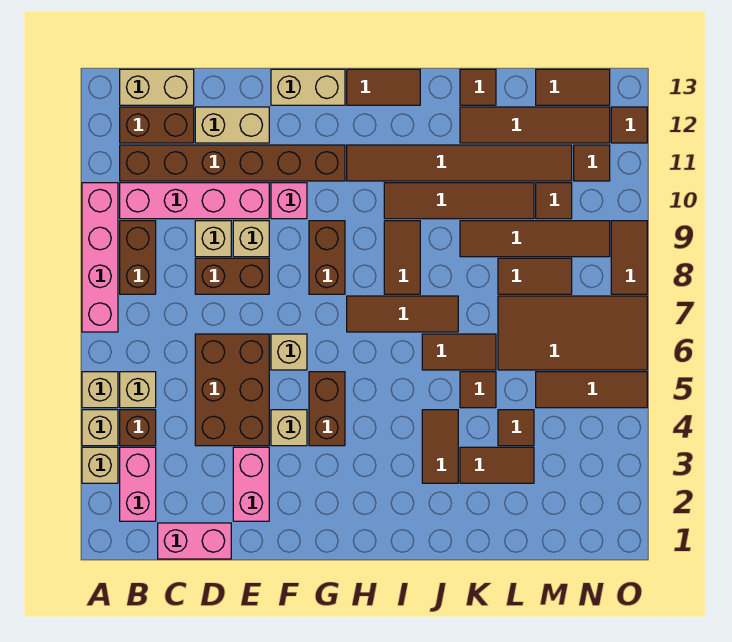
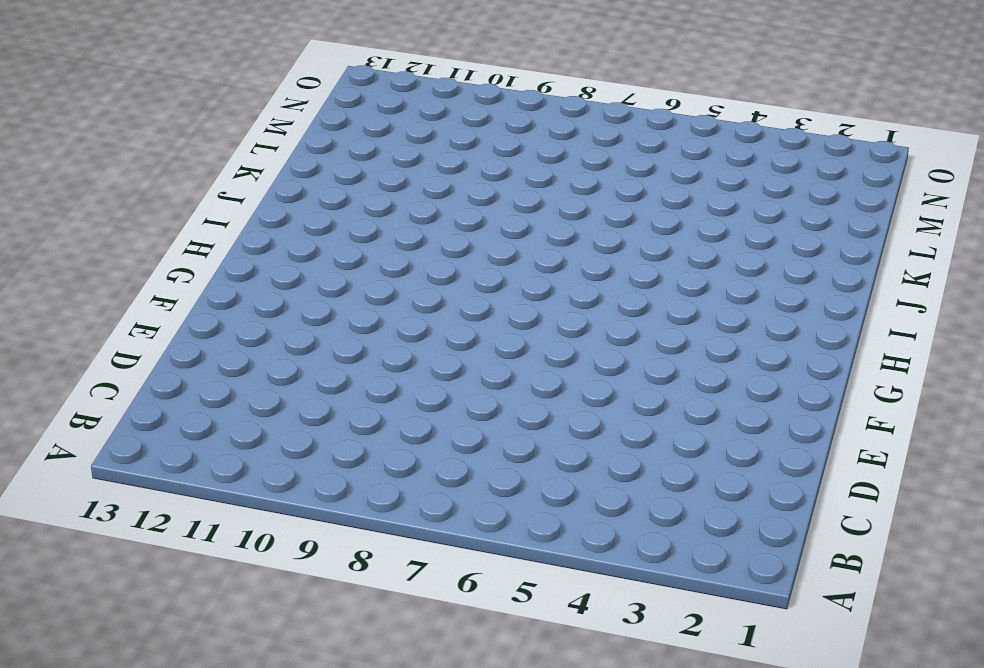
none -> tan brick A3 level 1
none -> tan brick A4 level 1
none -> tan brick A5 level 1
none -> pink brick A7:A10 level 1

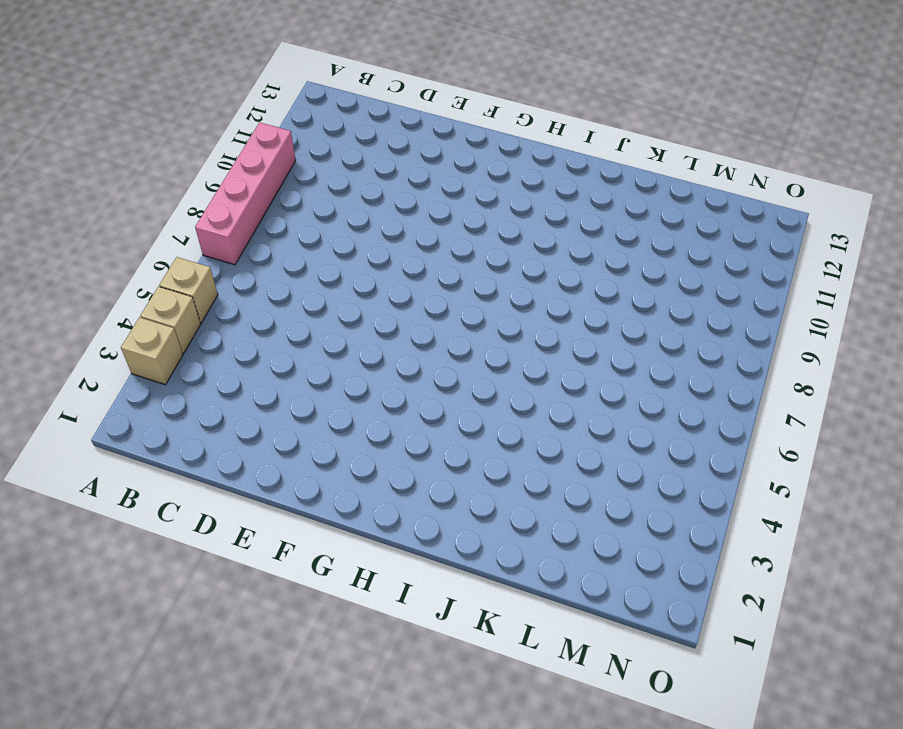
none -> pink brick B2:B3 level 1
none -> brown brick B4 level 1
none -> tan brick B5 level 1
none -> brown brick B8:B9 level 1

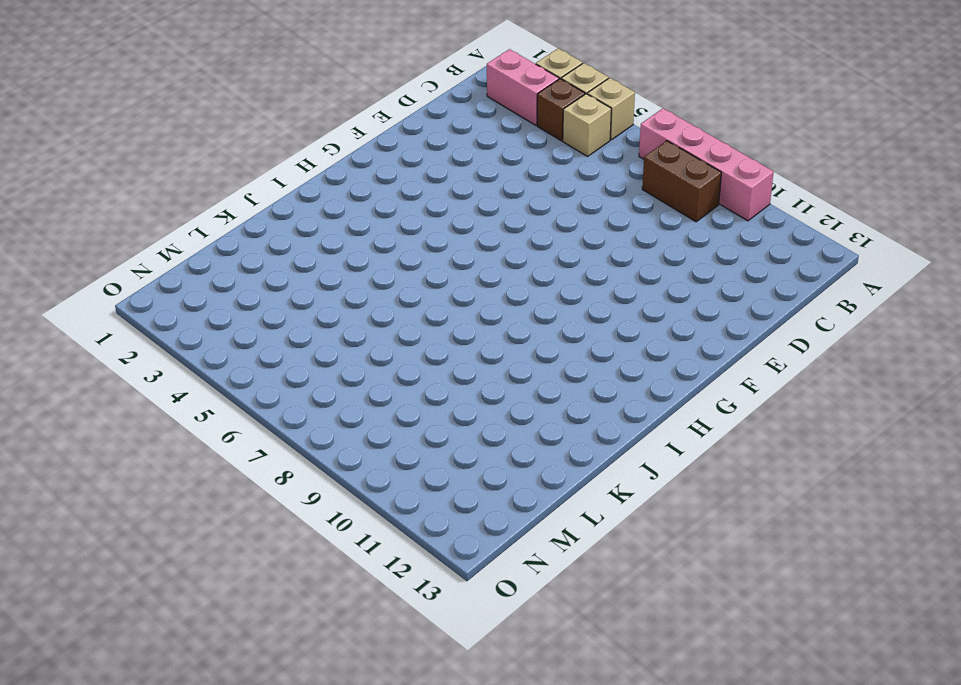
none -> pink brick B10:E10 level 1
none -> brown brick B11:G11 level 1
none -> brown brick B12:C12 level 1
none -> tan brick B13:C13 level 1

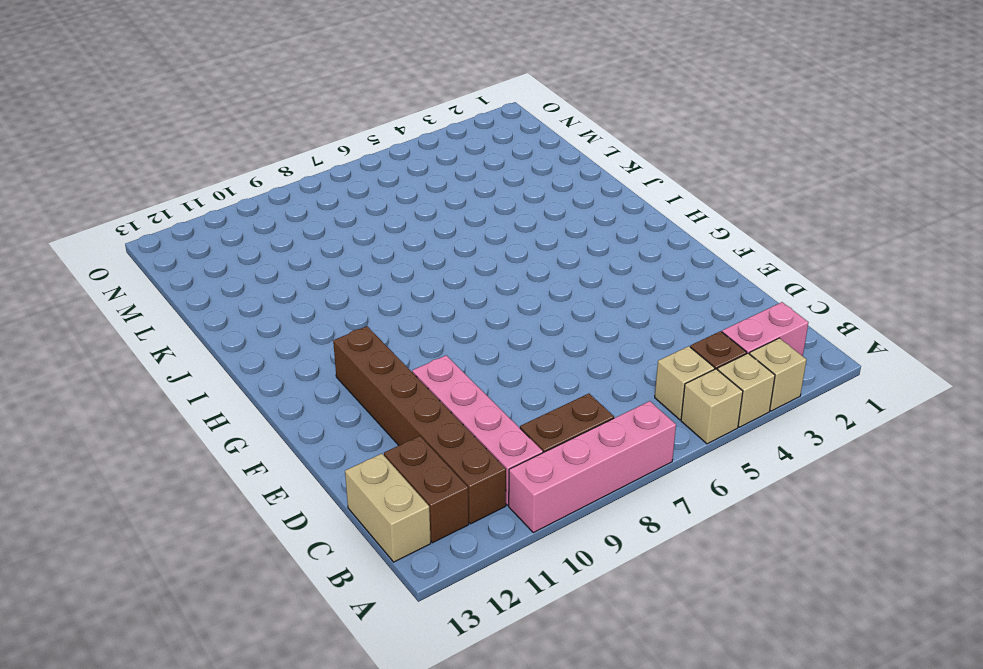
none -> pink brick C1:D1 level 1
none -> brown brick D4:E6 level 1
none -> brown brick D8:E8 level 1
none -> tan brick D9 level 1

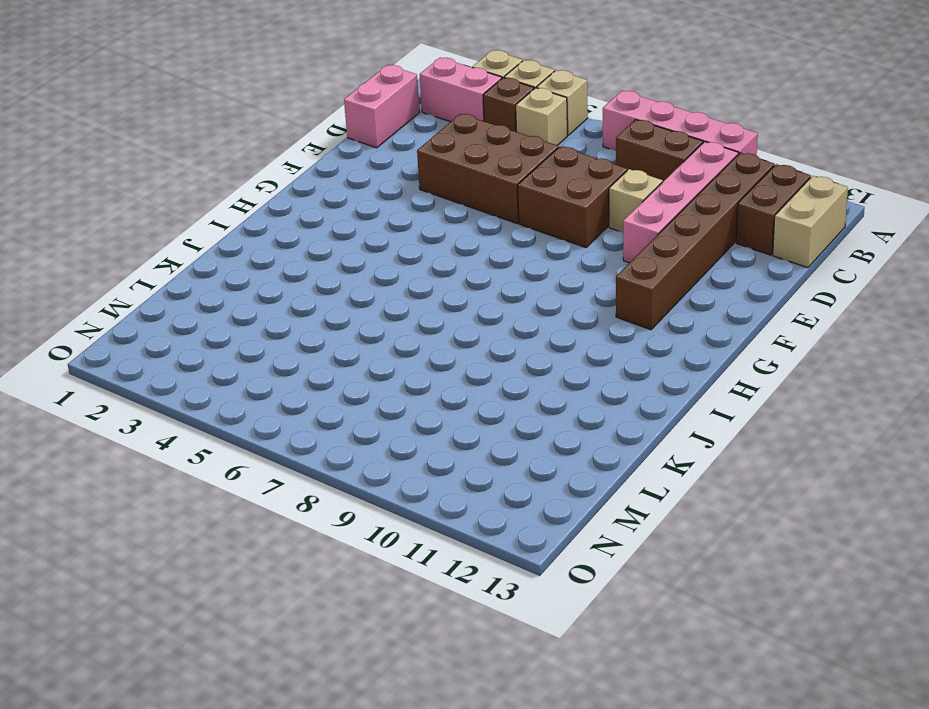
brown brick D7:E8 level 1 -> brown brick D8:E8 level 1
none -> tan brick D12:E12 level 1
none -> pink brick E2:E3 level 1
none -> tan brick E9 level 1
none -> tan brick F4 level 1

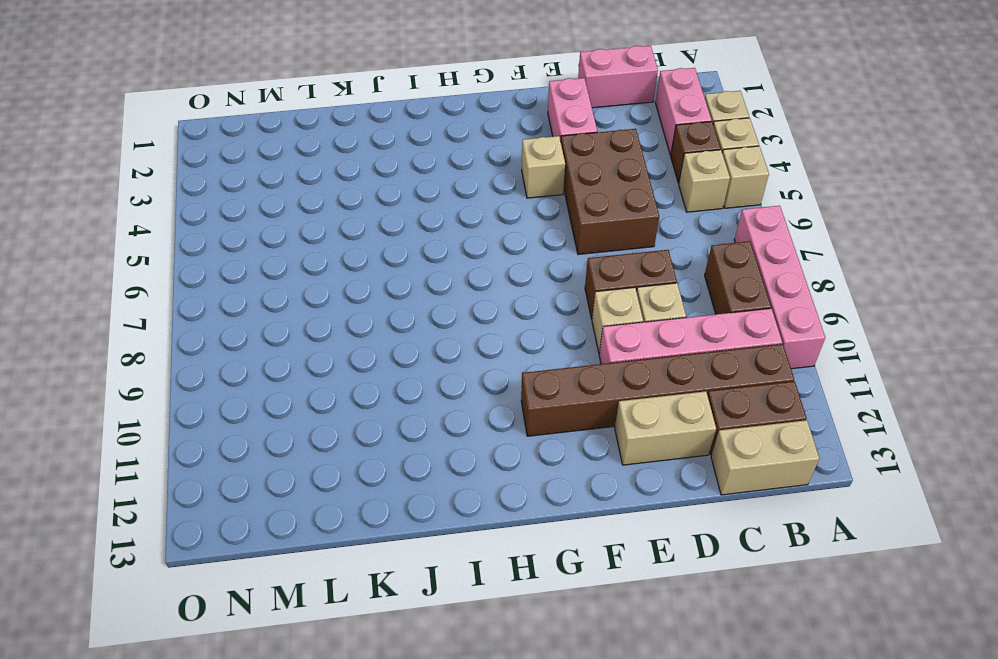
none -> tan brick F6 level 1
none -> pink brick F10 level 1
none -> tan brick F13:G13 level 1
none -> brown brick G4:G5 level 1

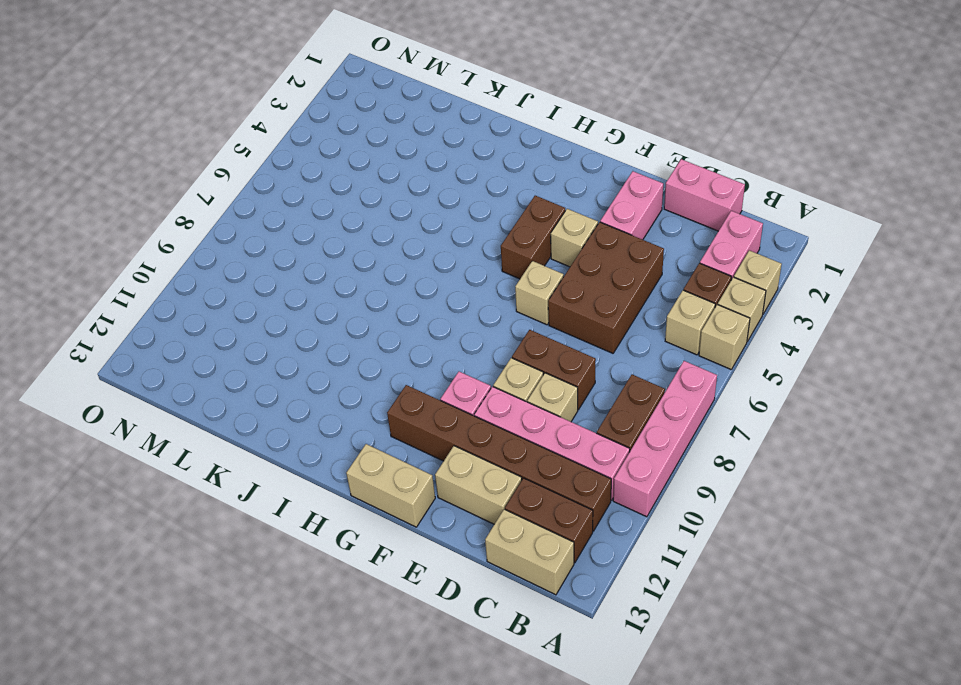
none -> brown brick G8:G9 level 1
none -> brown tile H7:J7 level 1
none -> brown tile H11:M11 level 1
none -> brown tile H13:I13 level 1

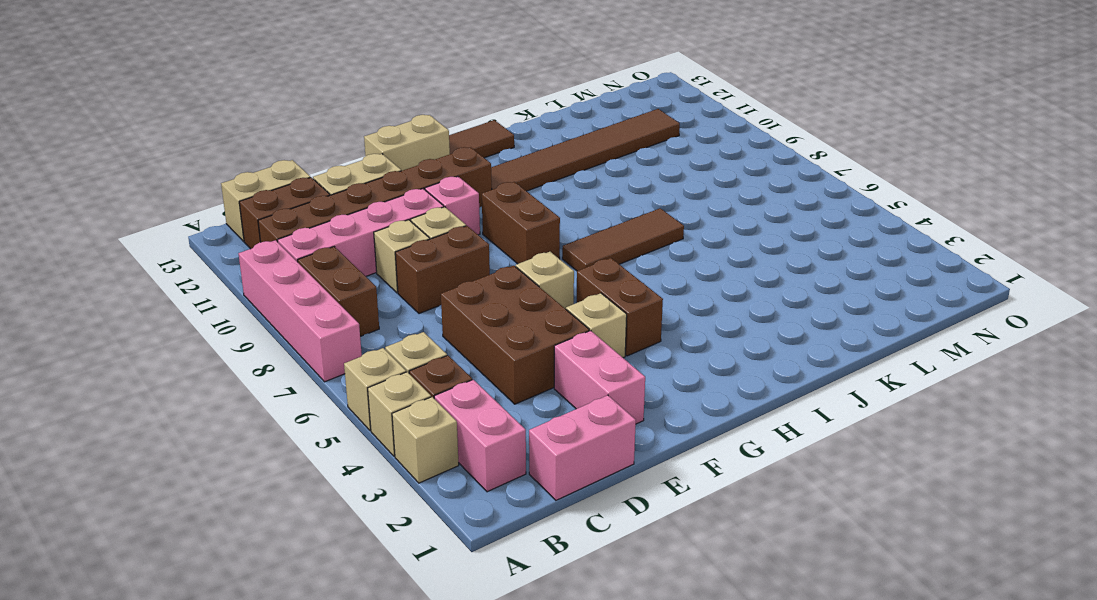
none -> brown tile I8:I9 level 1
none -> brown tile I10:L10 level 1
none -> brown tile J3:J4 level 1
none -> brown tile J6:K6 level 1

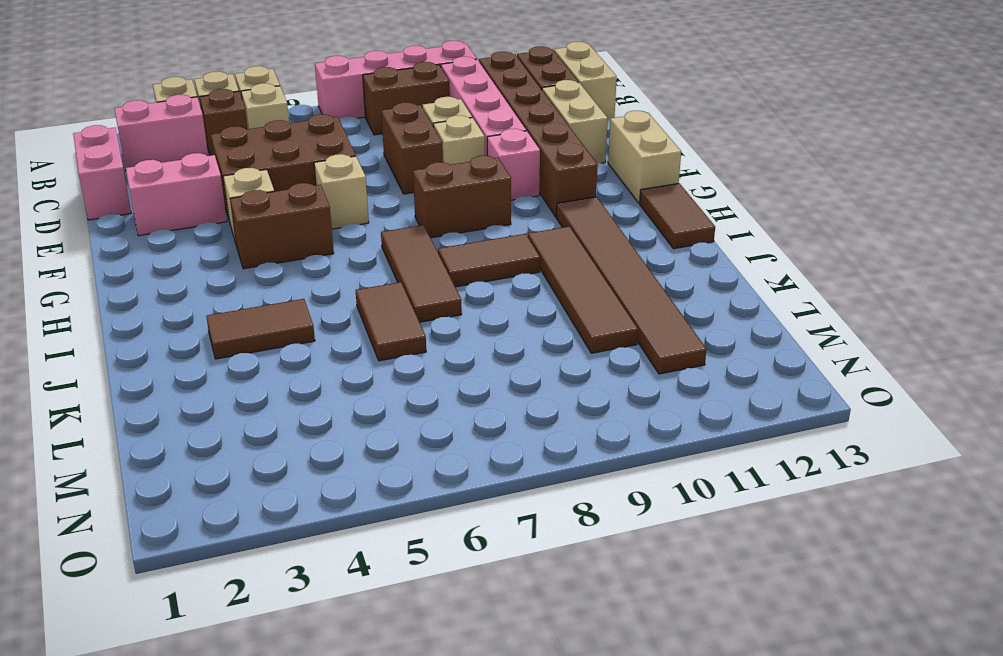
none -> brown tile K3:L3 level 1
none -> brown tile K5 level 1
none -> brown tile K9:N9 level 1
none -> brown tile K12:N12 level 1

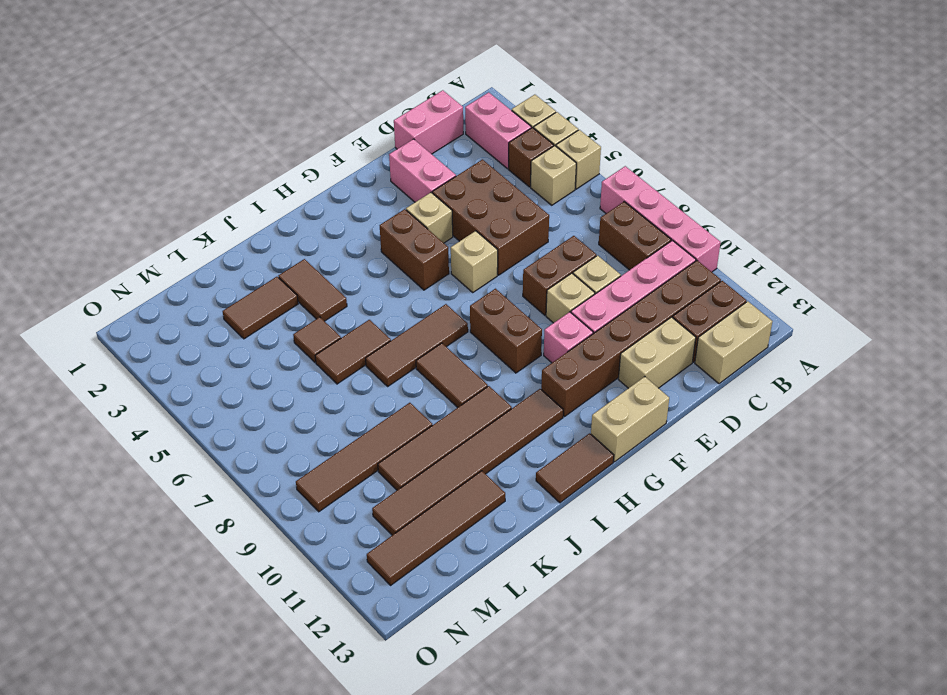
none -> brown tile K13 level 1
none -> brown tile L4 level 1
none -> brown tile L6:O7 level 1
none -> brown tile L8:M8 level 1

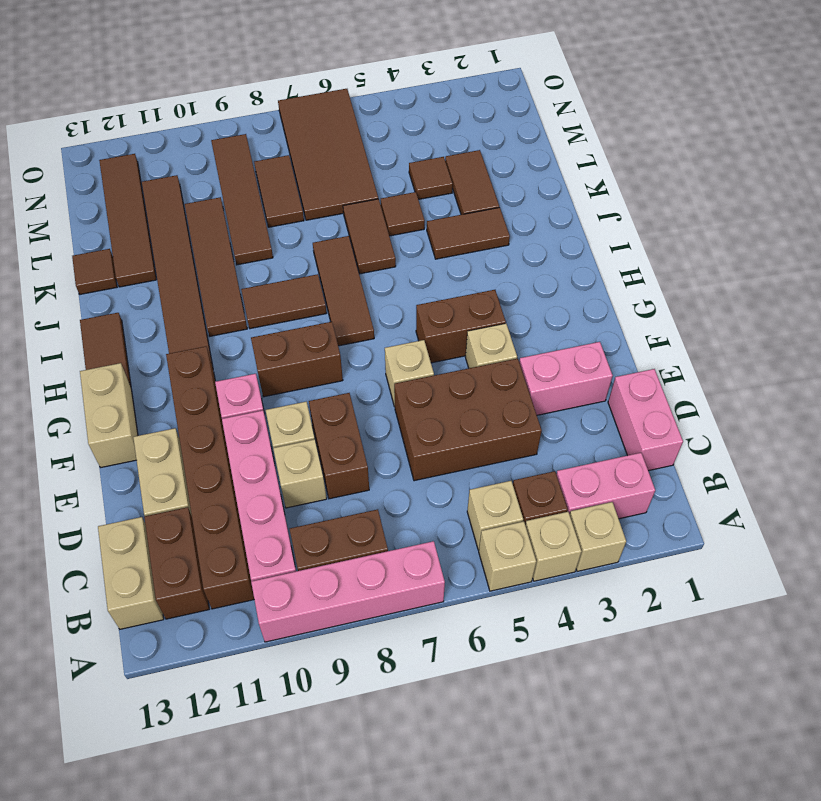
none -> brown tile M5:O5 level 1
none -> brown tile M10 level 1
none -> brown tile M13:N13 level 1
none -> brown tile N11 level 1

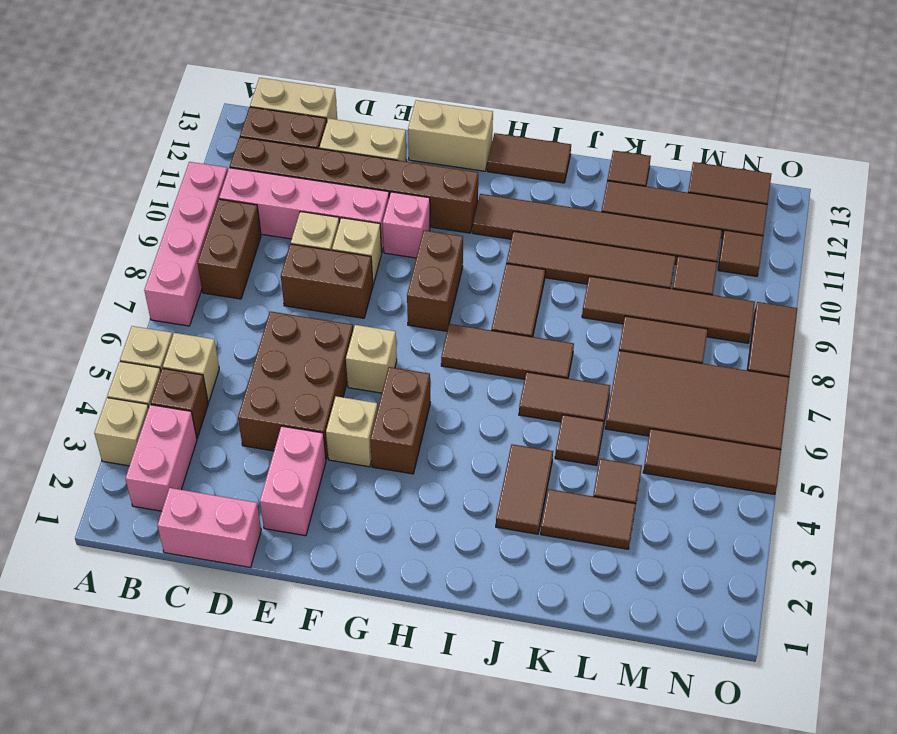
none -> brown tile O12 level 1

